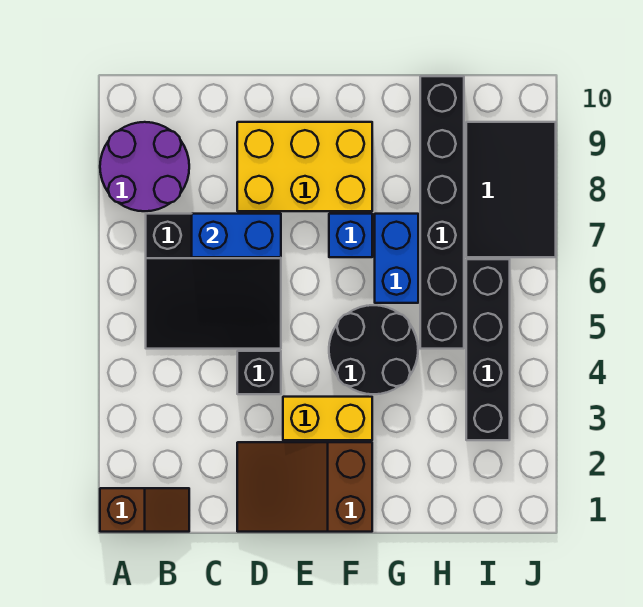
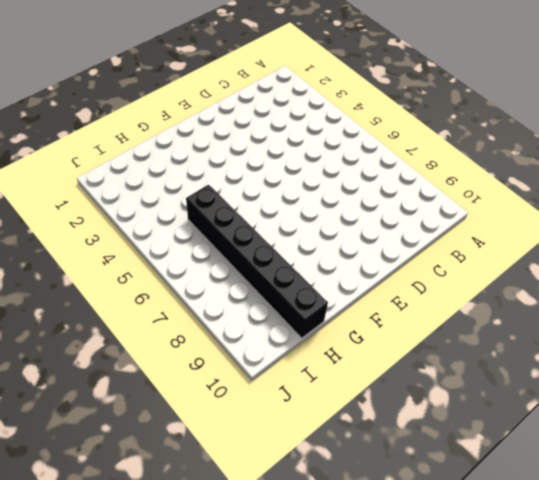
none -> brown slope A1:B1 level 1 top A
none -> purple round brick A8:B9 level 1
none -> black slope B5:D7 level 1 top 7

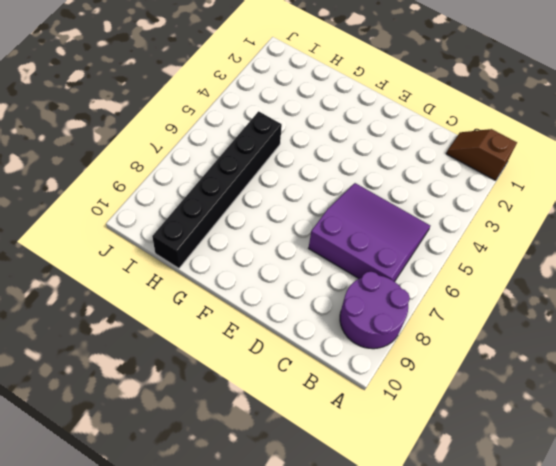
purple slope B5:D7 level 1 top 7 -> black slope B5:D7 level 1 top 7
none -> brown slope D1:F2 level 1 top F
none -> black brick D4 level 1
none -> yellow brick D8:F9 level 1

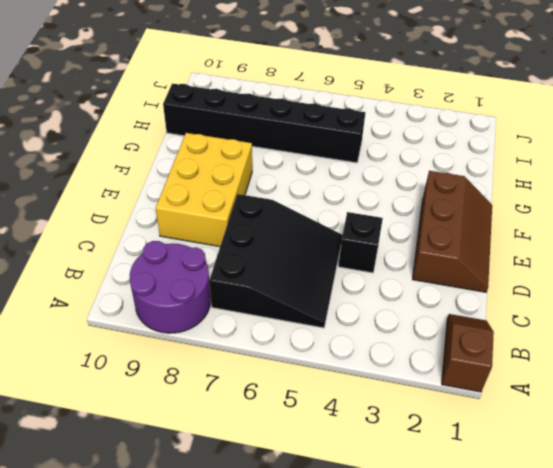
brown slope D1:F2 level 1 top 2 -> brown slope D1:F2 level 1 top F
none -> yellow brick E3:F3 level 1
none -> black round brick F4:G5 level 1
none -> blue brick F7 level 1

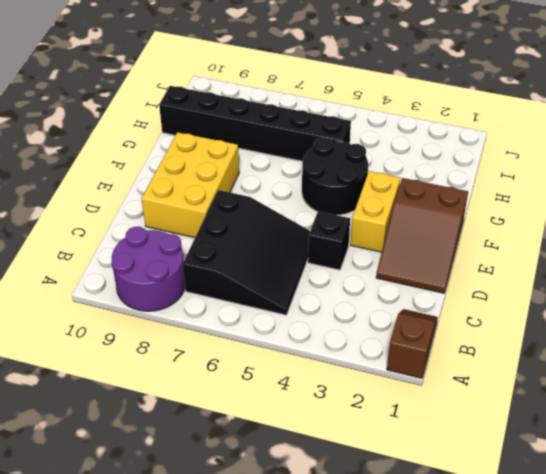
none -> blue brick F7 level 1
none -> blue brick G6:G7 level 1
none -> black brick I3:I6 level 1

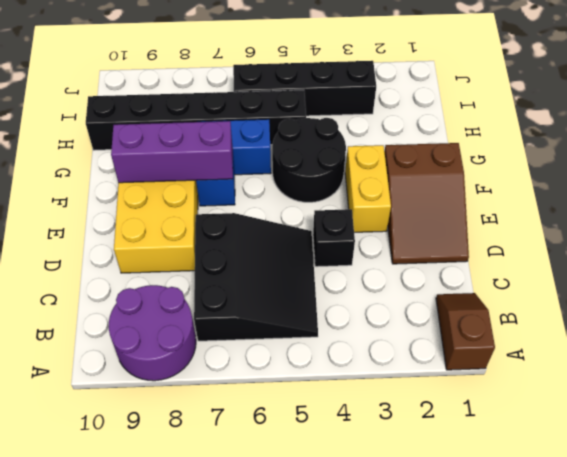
purple brick F7:F9 level 2 -> none
none -> black tile I7:J9 level 1
none -> blue brick C7:D7 level 2

